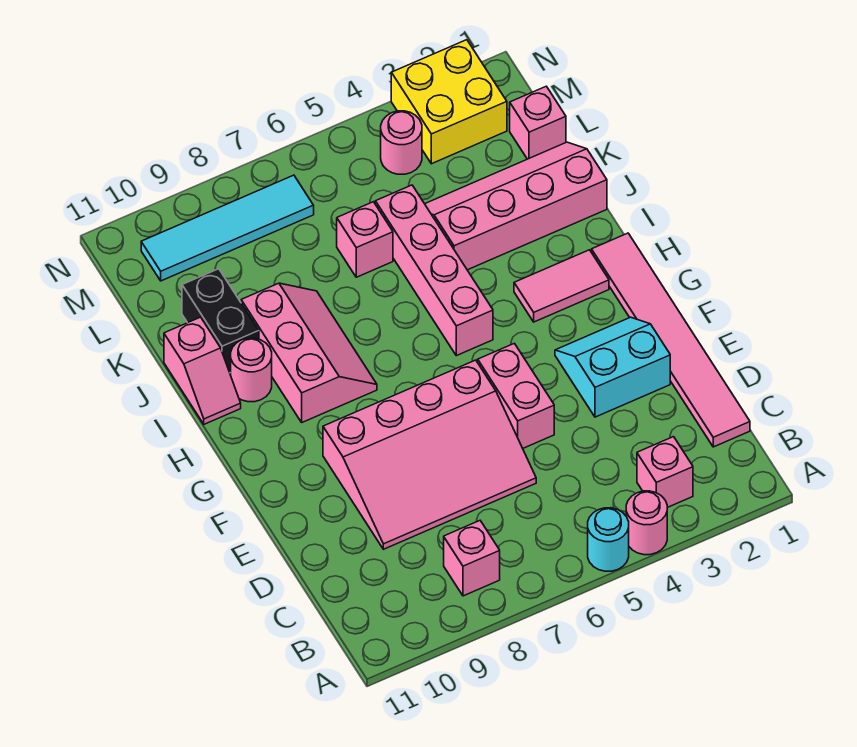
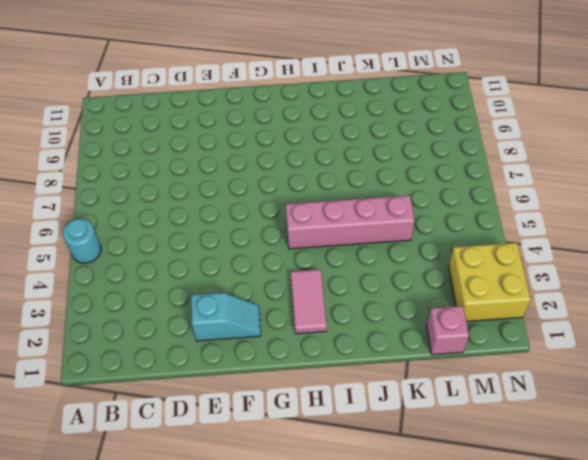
cyan slope E2:F2 level 1 top E -> cyan slope E2:F3 level 1 top E
none -> pink round brick A4 level 1
none -> pink brick B3 level 1
none -> pink brick B8 level 1

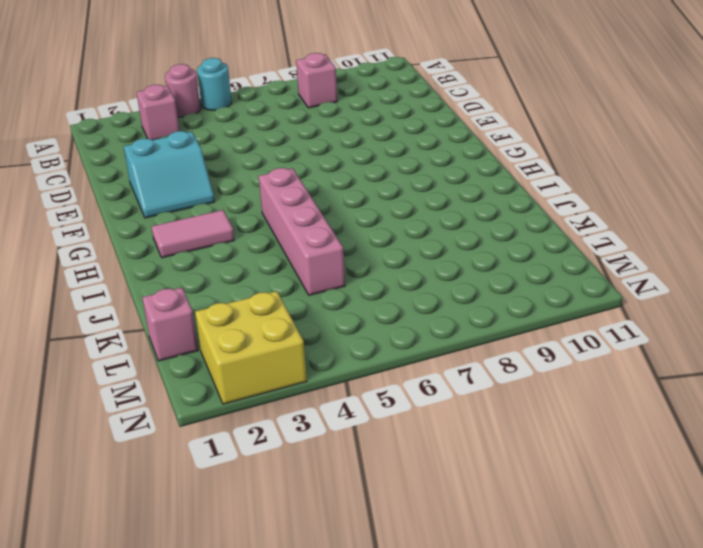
none -> pink tile C1:H1 level 1
none -> pink slope D6:F9 level 1 top F
none -> pink brick E5:F5 level 1

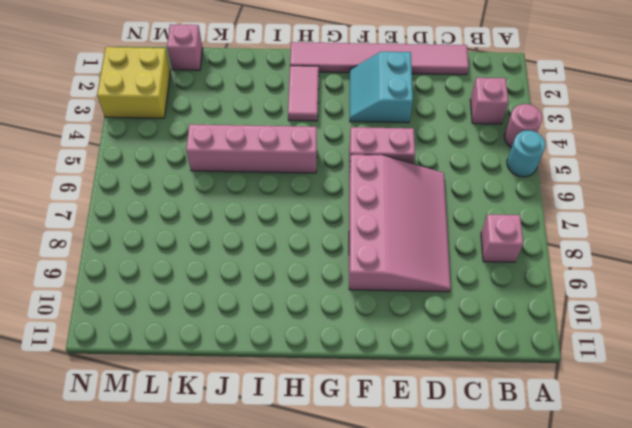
none -> pink slope H8:J9 level 1 top 9
none -> pink round brick I10 level 1
none -> pink slope I11:J11 level 1 top J

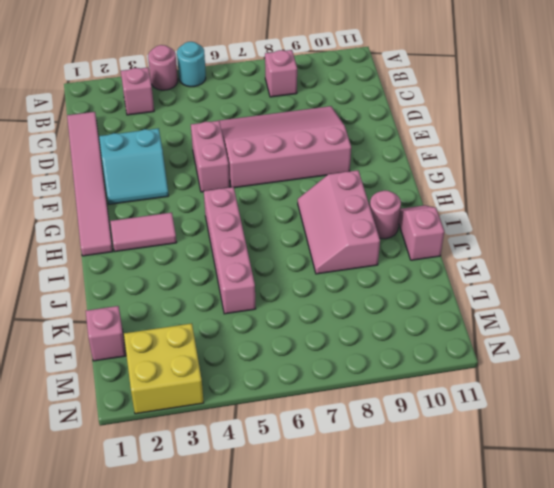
none -> pink slope J1:K4 level 1 top J
none -> black brick J10:K10 level 1
none -> pink brick K6 level 1

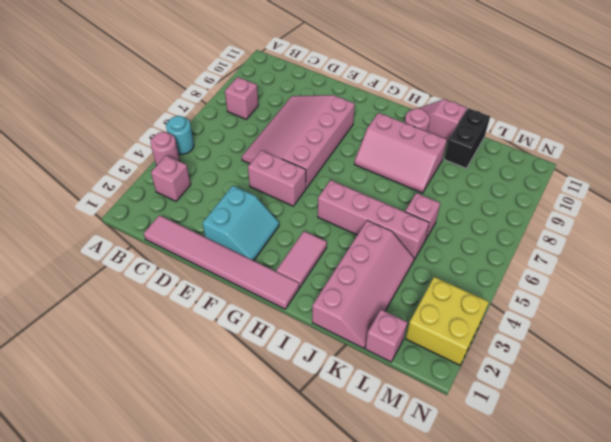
black brick K10:K11 level 1 -> black brick J10:K10 level 1
none -> pink round brick M4 level 1
none -> cyan tile M7:M10 level 1

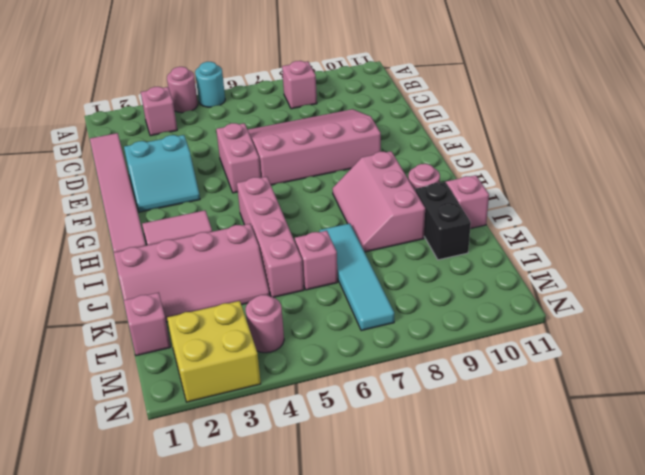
cyan tile J7:M7 level 1 -> cyan tile M7:M10 level 1

